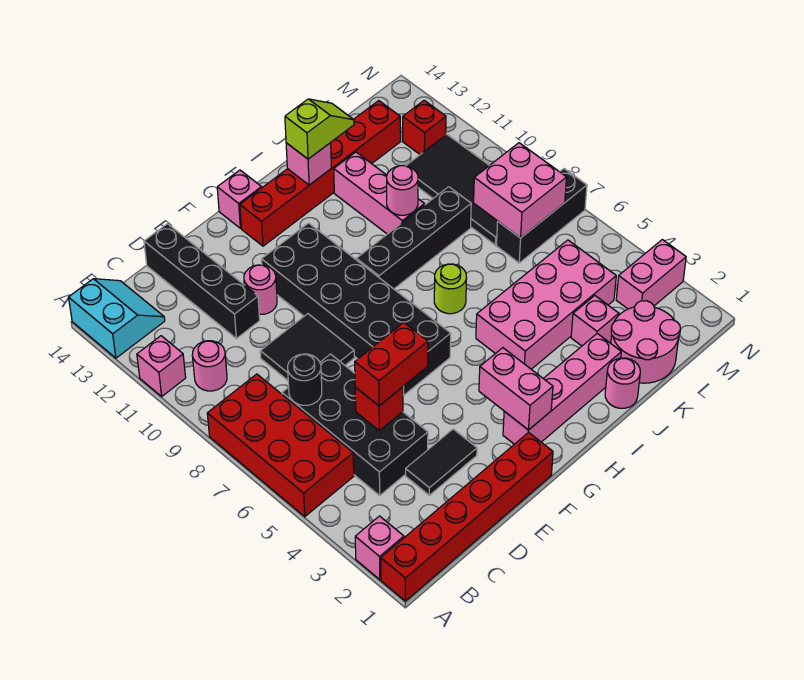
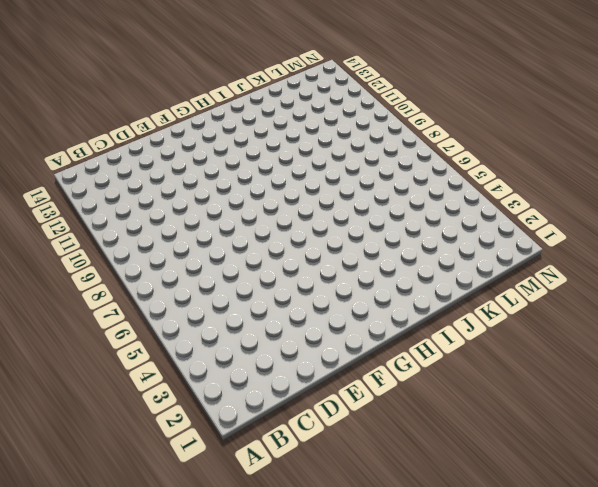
none -> red brick A1:F1 level 1
none -> pink brick A2 level 1
none -> red brick A5:B8 level 1
none -> pink brick A11 level 1

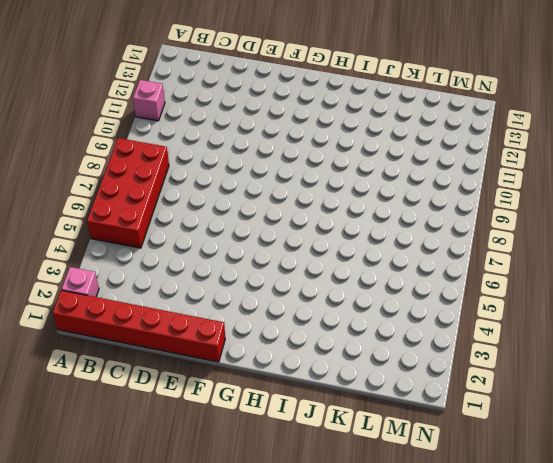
none -> cyan slope A13:B14 level 1 top A
none -> pink round brick B10 level 1
none -> black brick C4:D7 level 1
none -> black tile D3:E3 level 1

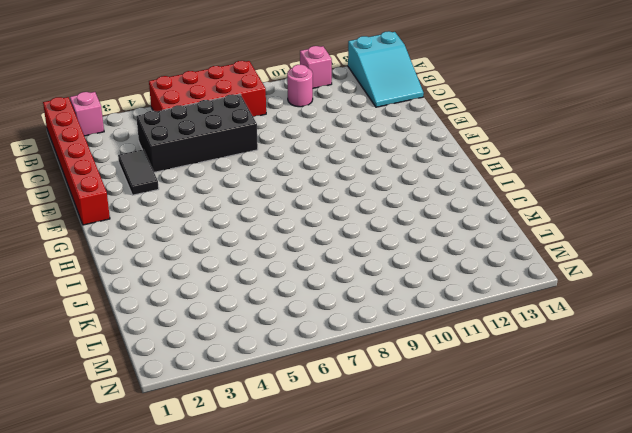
cyan slope A13:C14 level 1 top A -> cyan slope A13:B14 level 1 top A
none -> black tile D8:E9 level 1
none -> black brick D11:D14 level 1
none -> pink round brick E11 level 1
none -> black brick F6:G11 level 1

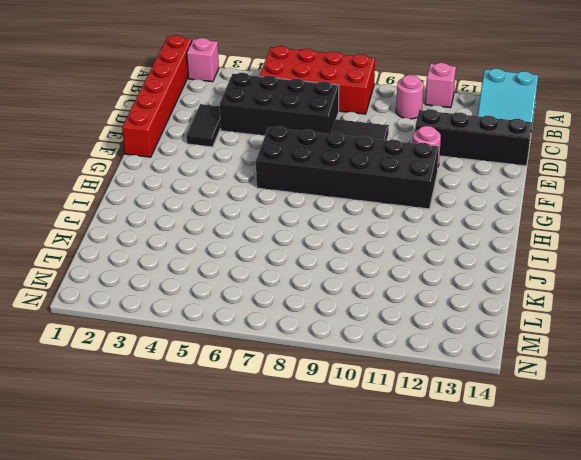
none -> pink brick G2:J2 level 1
none -> red brick G13:L13 level 1
none -> pink brick G14 level 1
none -> black brick H9:K9 level 1

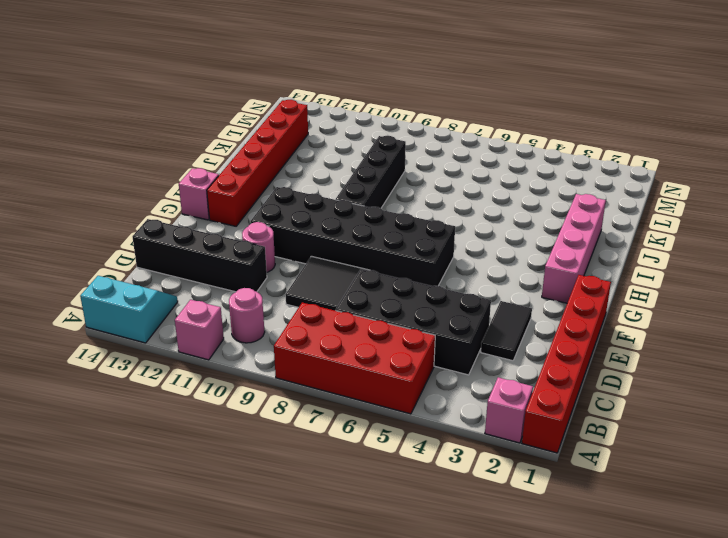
none -> pink brick I4:L5 level 1
none -> lime round brick I7 level 1
none -> pink round brick J1 level 1
none -> pink brick J10:J12 level 1

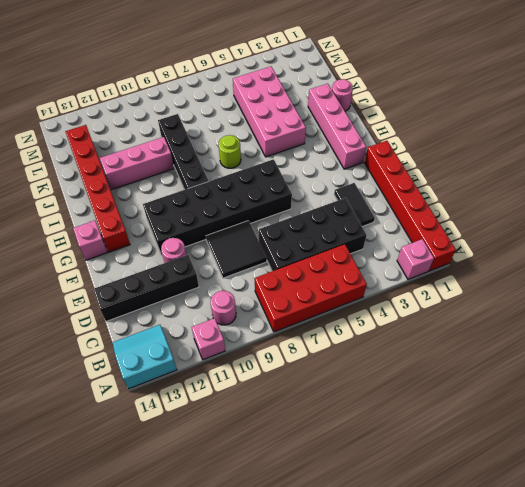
none -> pink round brick K1:L2 level 1
none -> pink brick K3 level 1
none -> black brick L7:N7 level 1
none -> black tile L8:M11 level 1

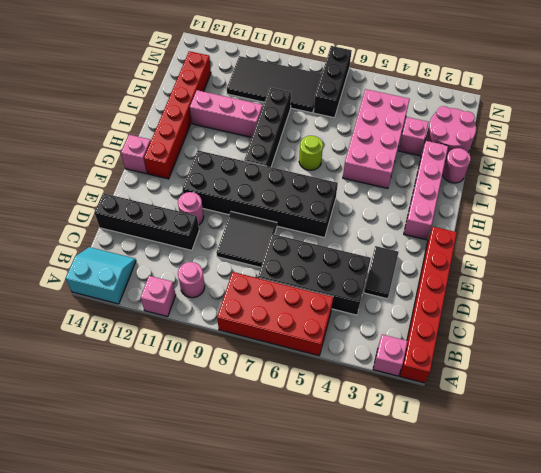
none -> pink brick M3:N3 level 1
none -> red brick M12 level 1
none -> black round brick C7 level 2
none -> red brick D5 level 2

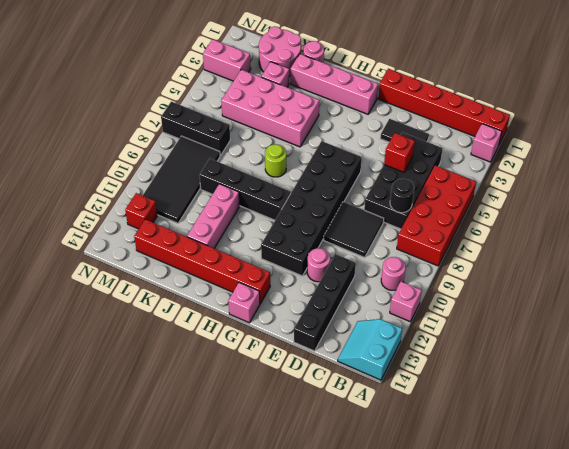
none -> pink brick G2:G3 level 2
none -> pink brick I13 level 2
none -> pink round brick J10 level 2
none -> pink brick L7:M8 level 2

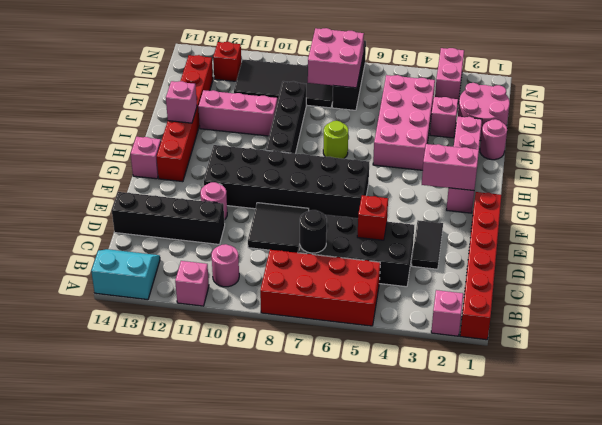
none -> pink round brick J10 level 2
none -> red brick D5:E5 level 3
none -> lime slope I13:J13 level 3 top I

